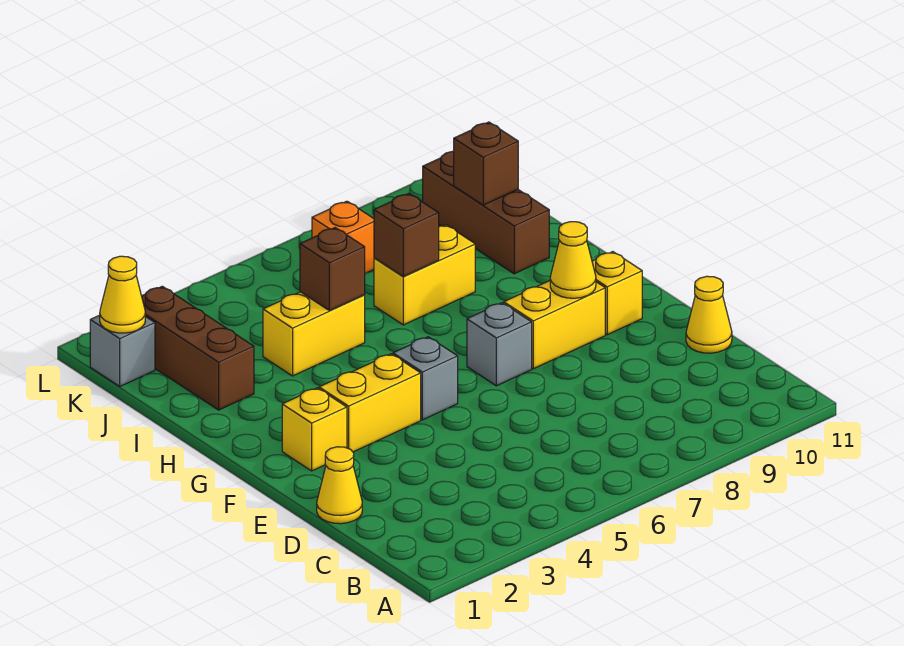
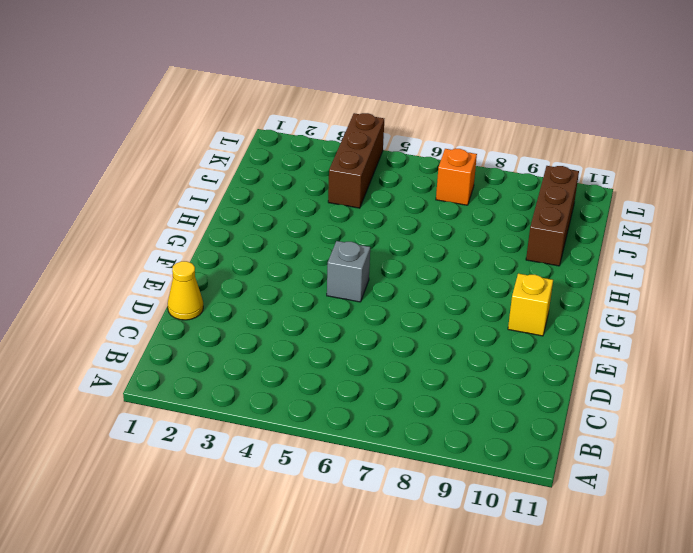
brown brick J4:L4 level 1 -> brown brick I2:K2 level 1
none -> yellow cone D11 level 1
none -> yellow brick F2 level 1
none -> yellow brick F3:F4 level 1

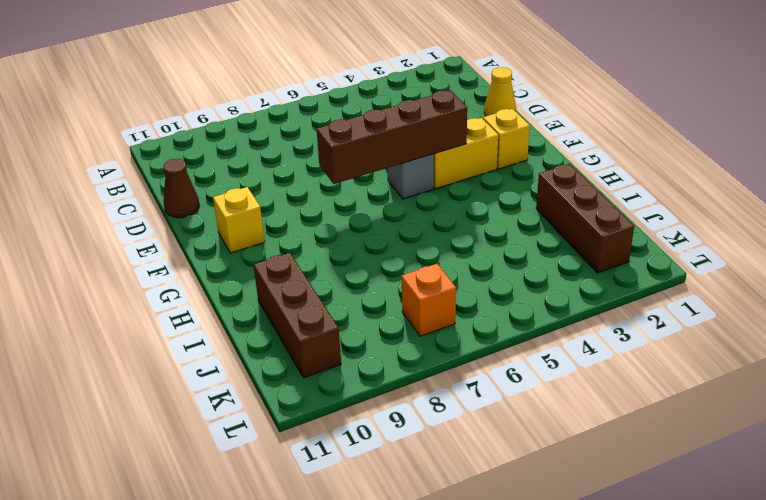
brown cone D11 level 1 -> yellow cone D11 level 1
brown brick F4:F7 level 2 -> none
none -> grey brick F7 level 1
none -> yellow brick F8:F9 level 1
none -> yellow brick I4:I5 level 1

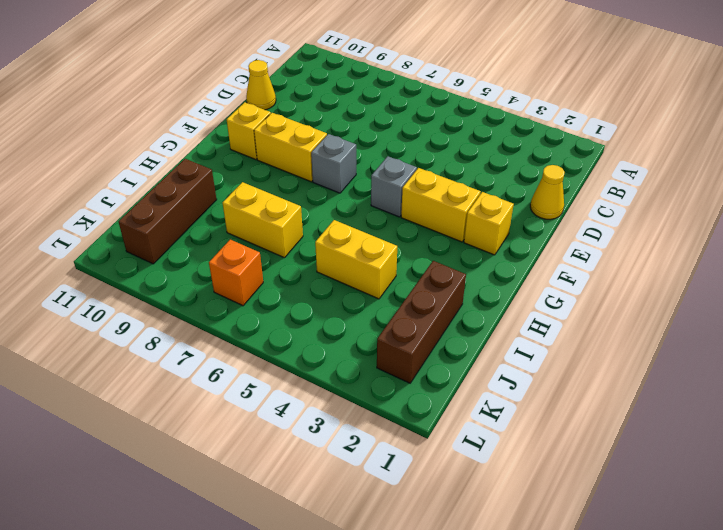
none -> grey brick K1 level 1
none -> yellow cone F9 level 2
none -> brown brick I5 level 2

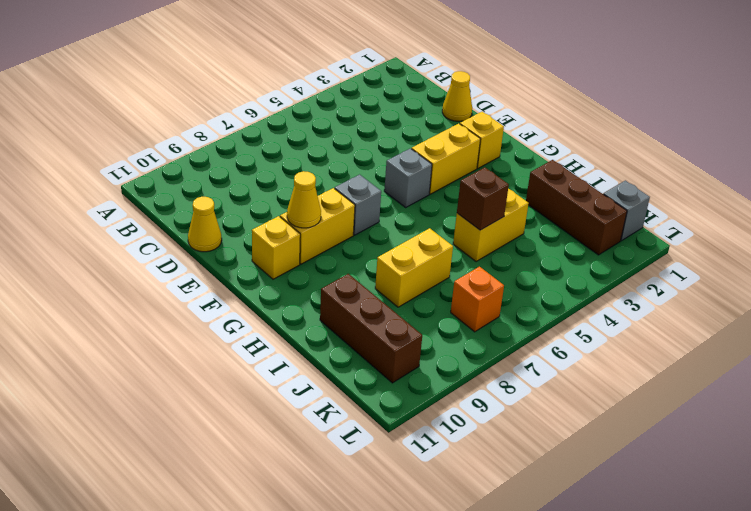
none -> brown brick I7 level 2
none -> brown brick J10 level 2
none -> yellow cone K1 level 2

